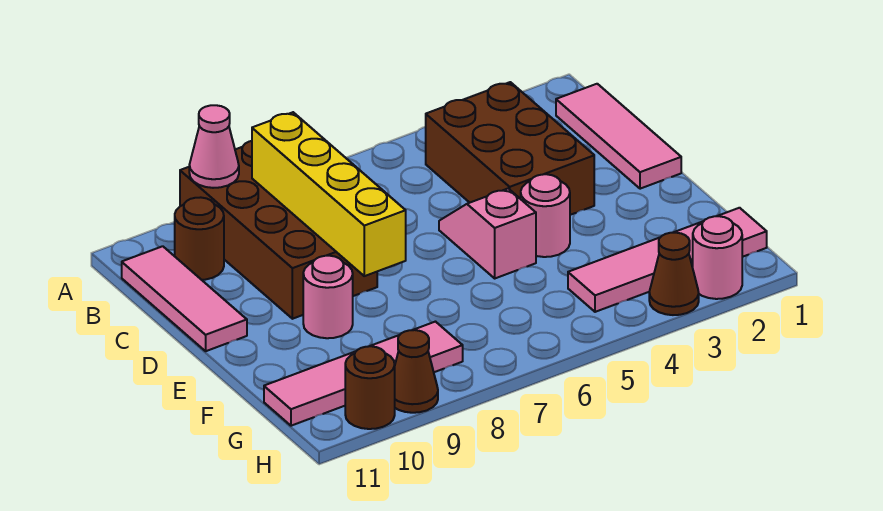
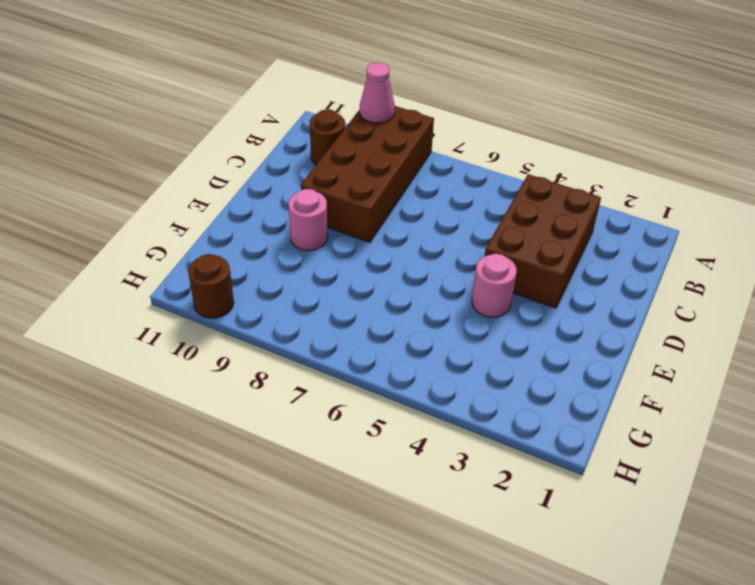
none -> pink tile B1:D1 level 1
none -> pink tile B11:D11 level 1
none -> pink slope D5:E5 level 1 top E

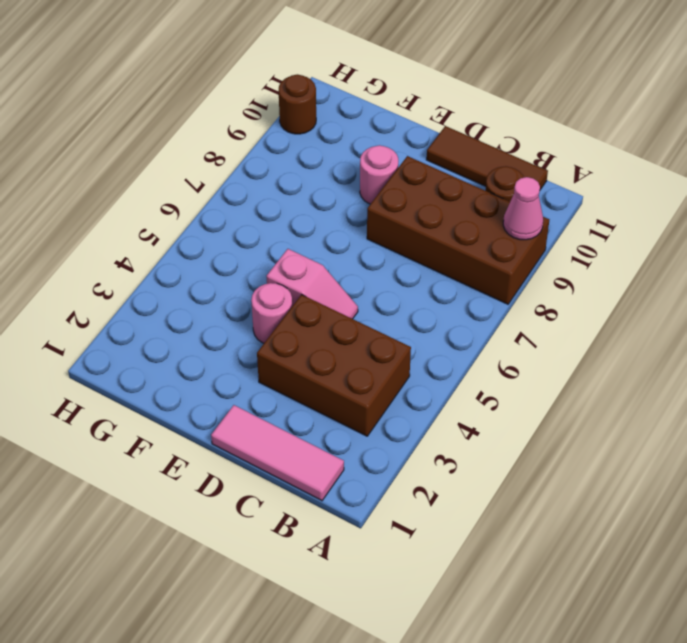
brown tile B11:D11 level 1 -> pink tile B11:D11 level 1
none -> pink tile G1:G4 level 1
none -> pink tile G8:G11 level 1
none -> pink round brick H2 level 1

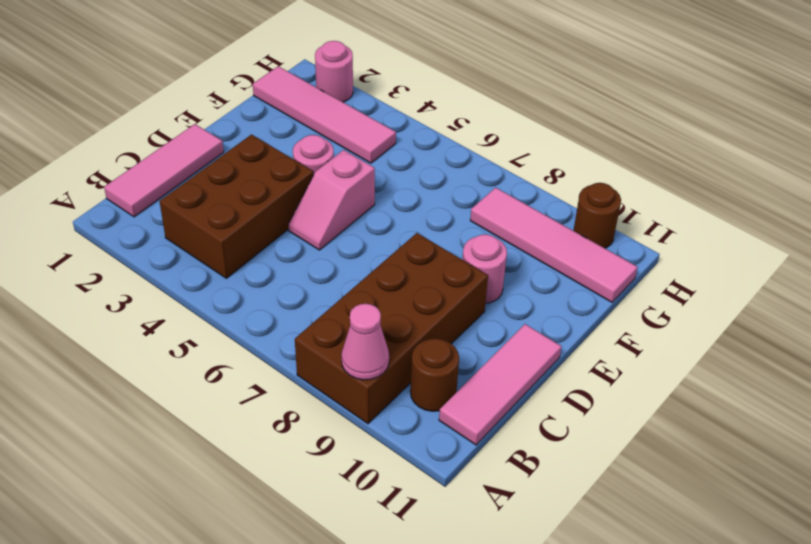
none -> brown cone H3 level 1
none -> brown cone H9 level 1
none -> yellow brick B8:E8 level 2

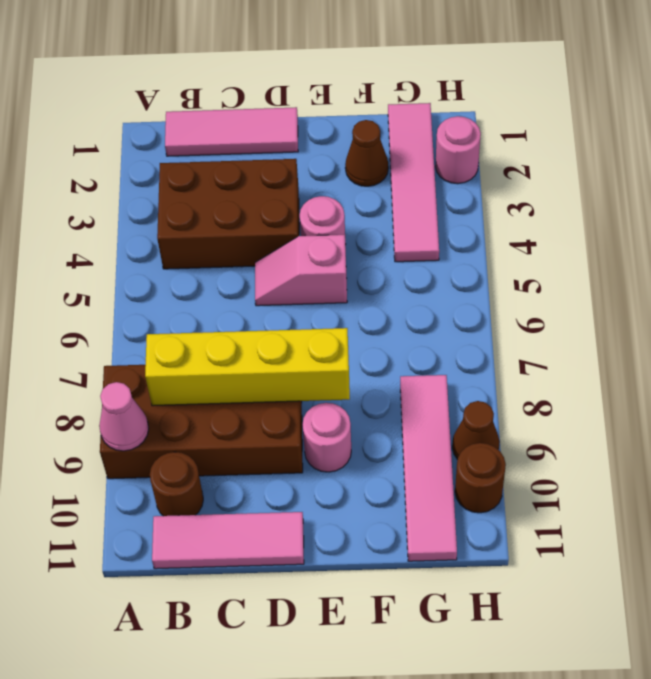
brown cone F2 level 1 -> brown cone H3 level 1

